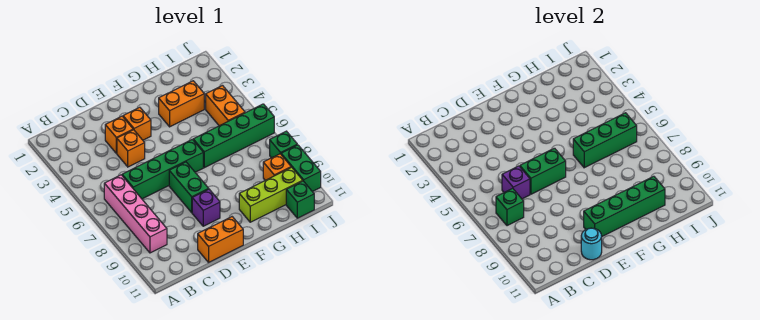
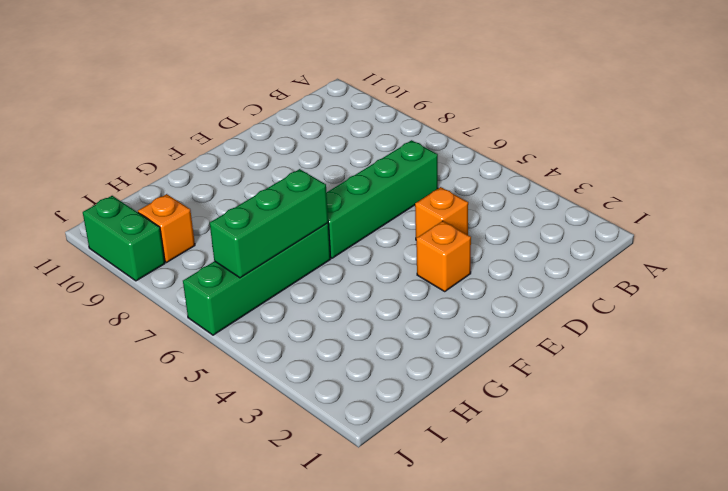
none -> pink brick B6:B9 level 1
none -> orange brick D3 level 1
none -> orange brick D11:E11 level 1

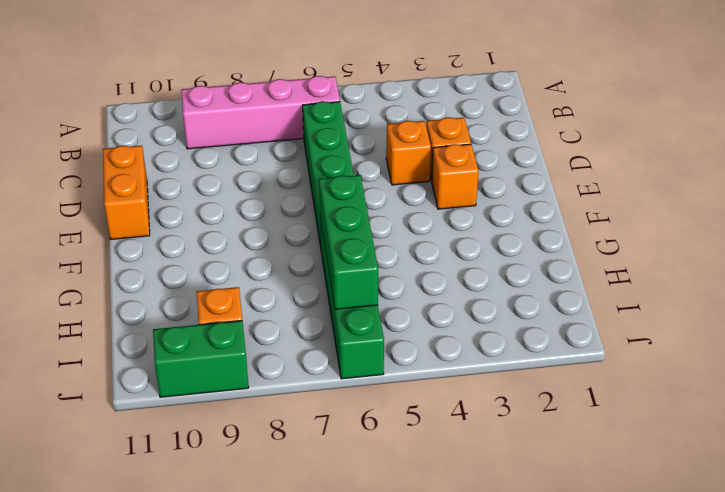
none -> green brick E7:E8 level 1
none -> purple brick E9 level 1
none -> orange brick G3:H3 level 1

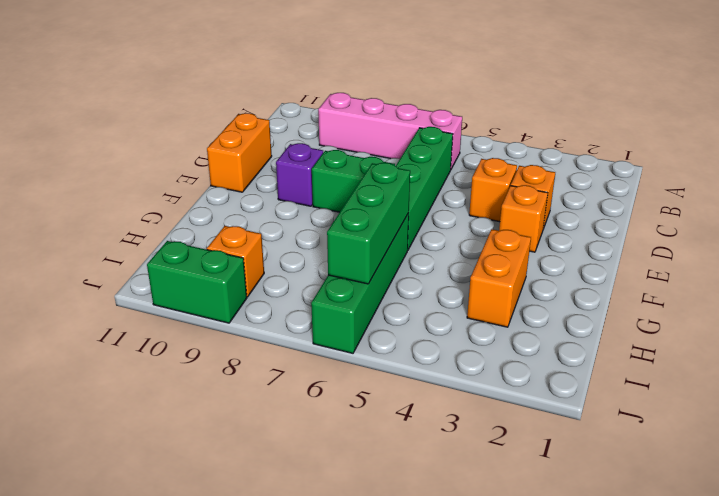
none -> lime brick G10:I10 level 1
none -> orange brick I4:I5 level 1
none -> green brick I11 level 1

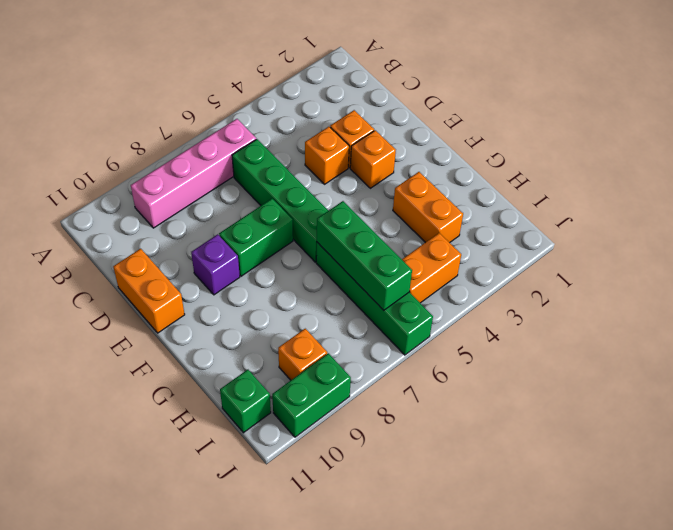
none -> lime brick G10:I10 level 1
none -> green brick J8 level 1
none -> green brick B7 level 2

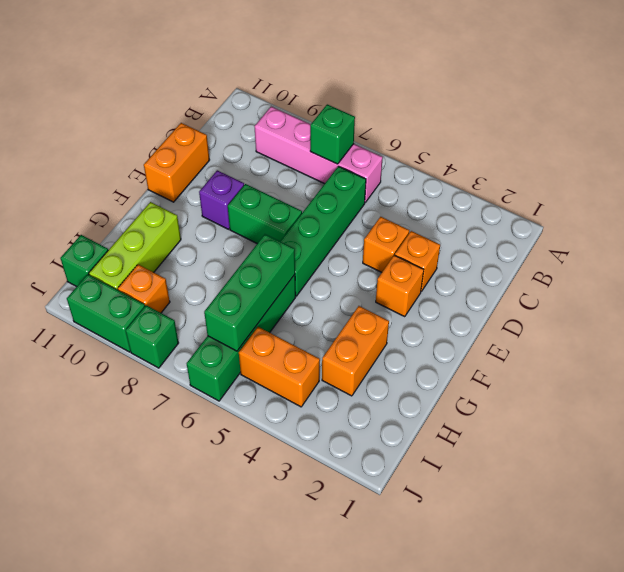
none -> purple brick C6 level 2
none -> green brick D6:E6 level 2
none -> cyan round brick D11 level 2

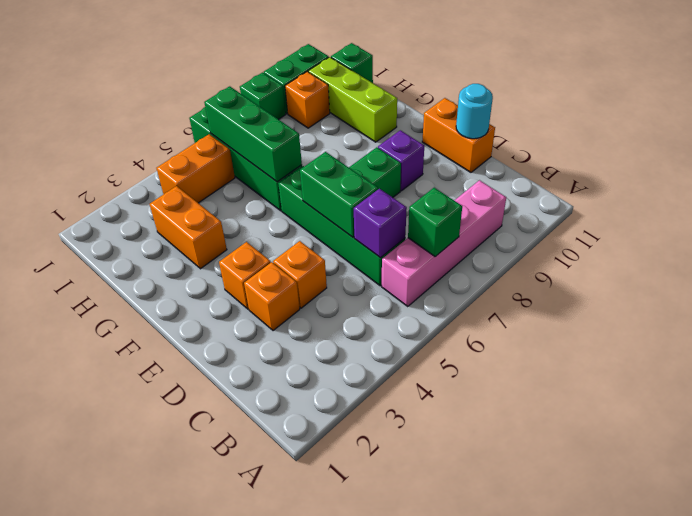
none -> green brick E10:H10 level 2

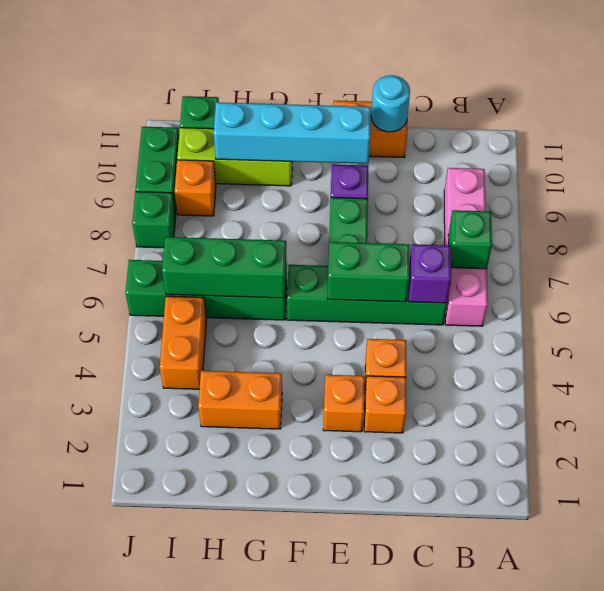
cyan brick E10:H10 level 2 -> green brick E10:H10 level 2

